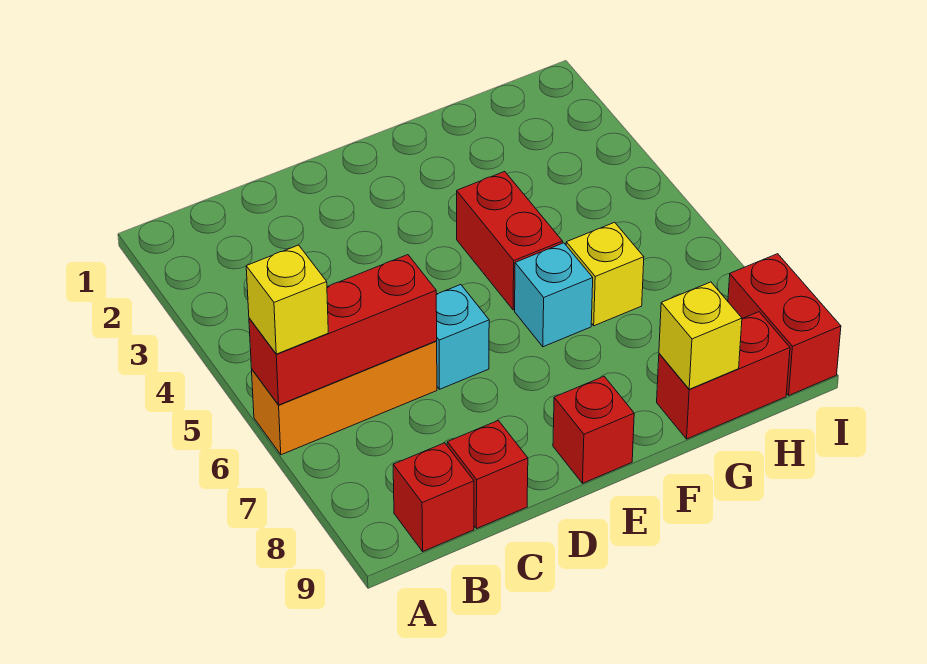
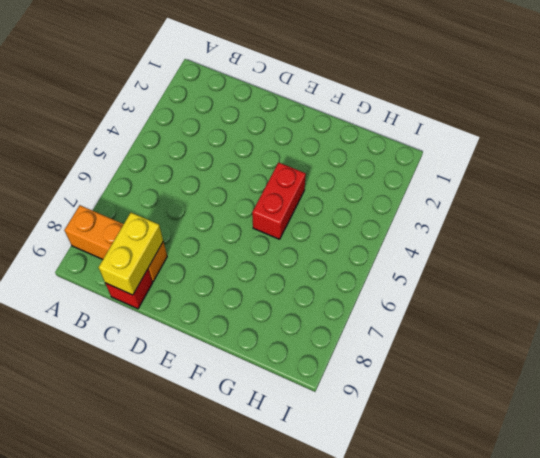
orange brick A8:C8 level 1 -> orange brick A6:C6 level 1
yellow brick C8:C9 level 2 -> none
none -> red brick B9 level 1
none -> cyan brick D6 level 1
none -> red brick E9 level 1

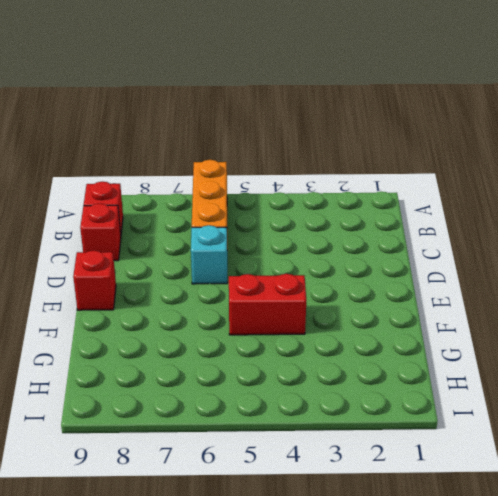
none -> cyan brick F6 level 1
none -> yellow brick G6 level 1
none -> red brick G9:H9 level 1

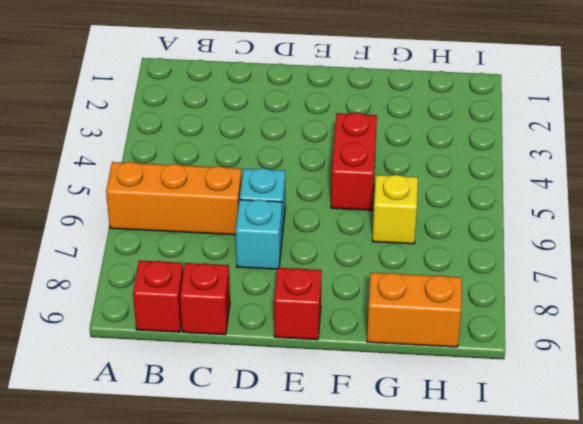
cyan brick D7 level 1 -> cyan brick F6 level 1
orange brick G9:H9 level 1 -> red brick G9:H9 level 1
none -> red brick I8:I9 level 1
none -> red brick A6:C6 level 2
none -> yellow brick G9 level 2

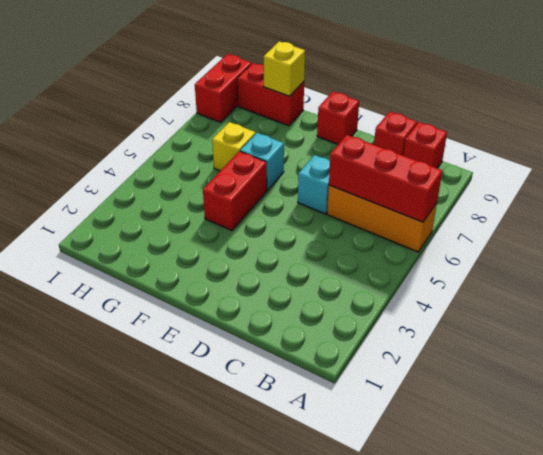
none -> yellow brick A6 level 3

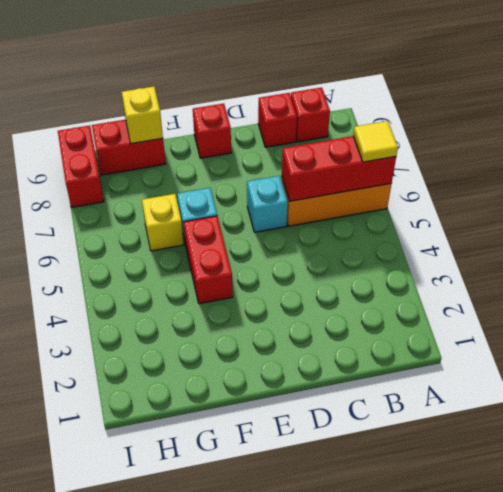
yellow tile A6 level 3 -> yellow brick A6 level 3

